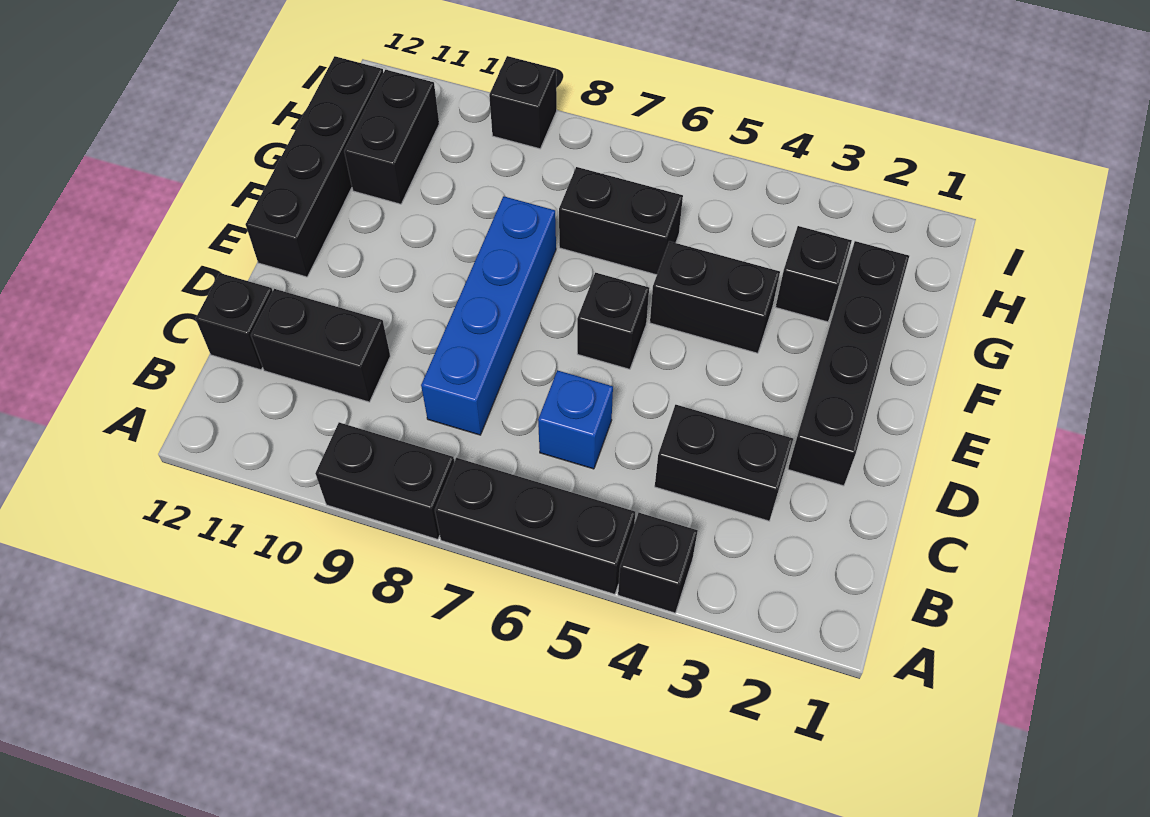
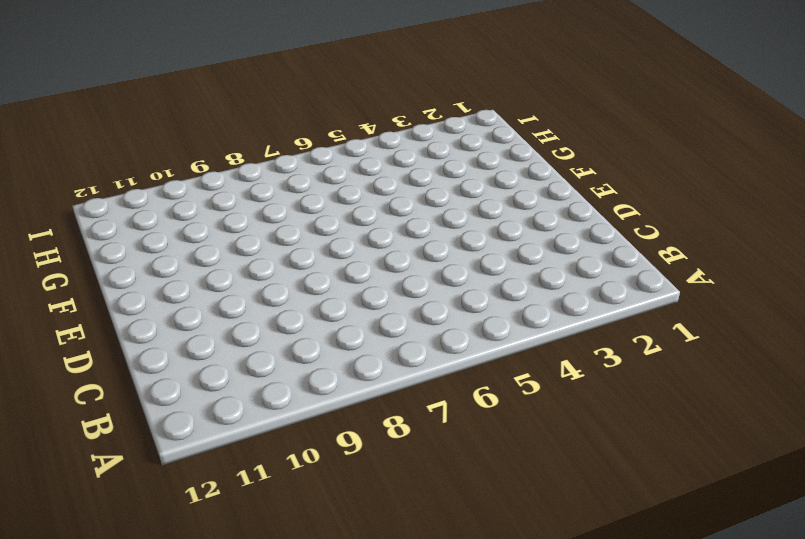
none -> black brick A4 level 1
none -> black brick A5:A7 level 1
none -> black brick A8:A9 level 1

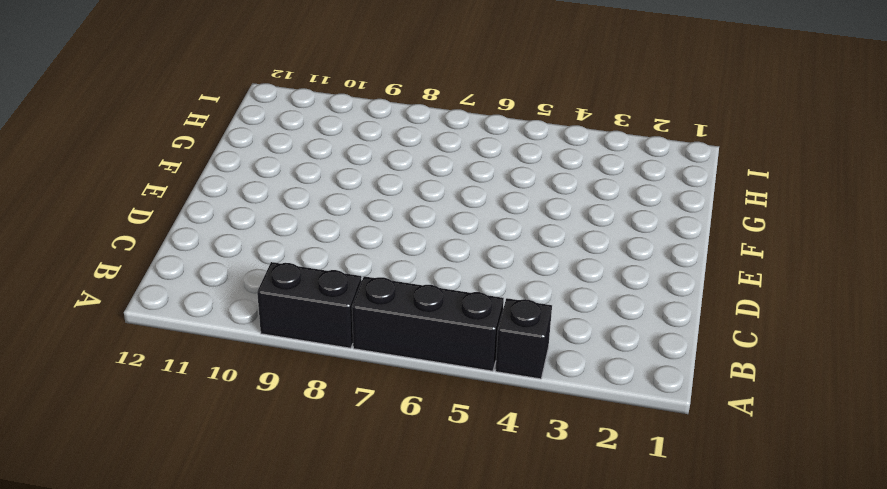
none -> black brick C3:C4 level 1
none -> blue brick C6 level 1
none -> blue brick C8:F8 level 1

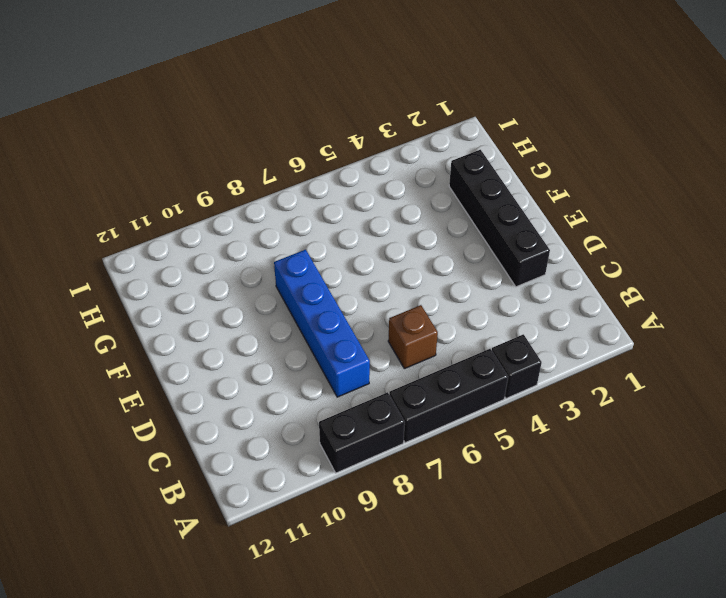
brown brick C6 level 1 -> blue brick C6 level 1
none -> black brick C3:C4 level 1
none -> black brick C10:C11 level 1
none -> black brick C12 level 1

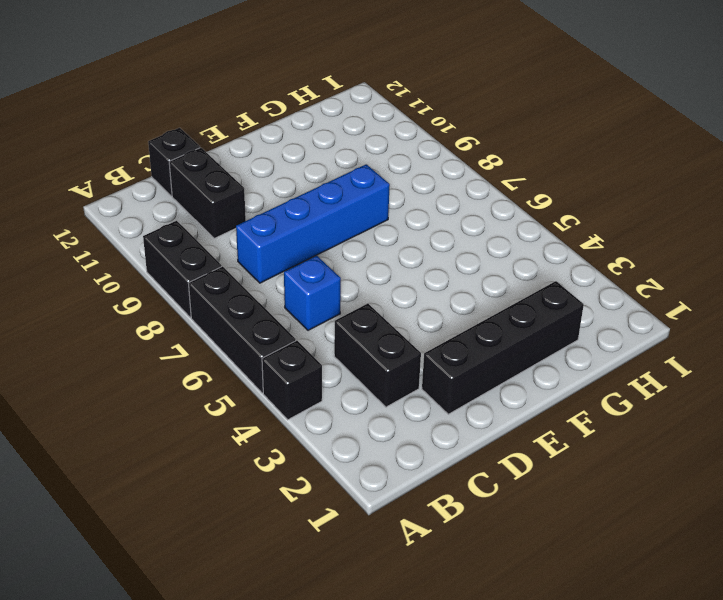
none -> black brick E6 level 1
none -> black brick E12:H12 level 1
none -> black brick F4:F5 level 1

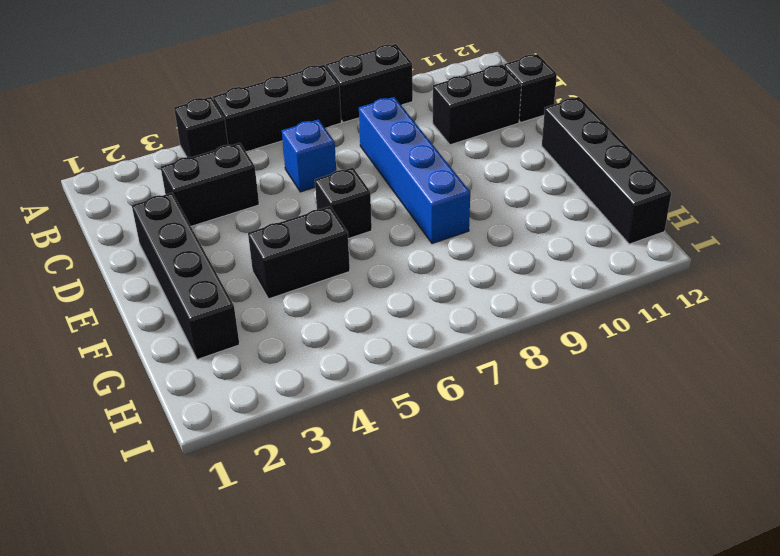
none -> black brick G3 level 1
none -> black brick G6:G7 level 1
none -> black brick G11:H11 level 1

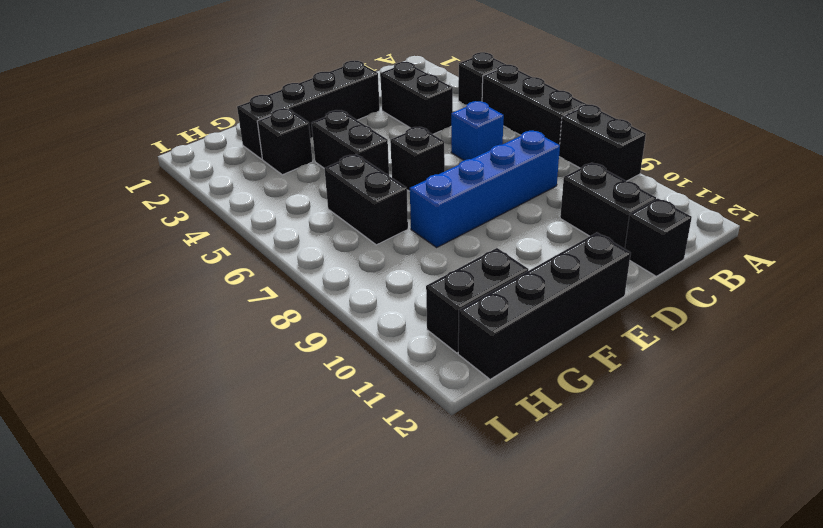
none -> black brick I9 level 1

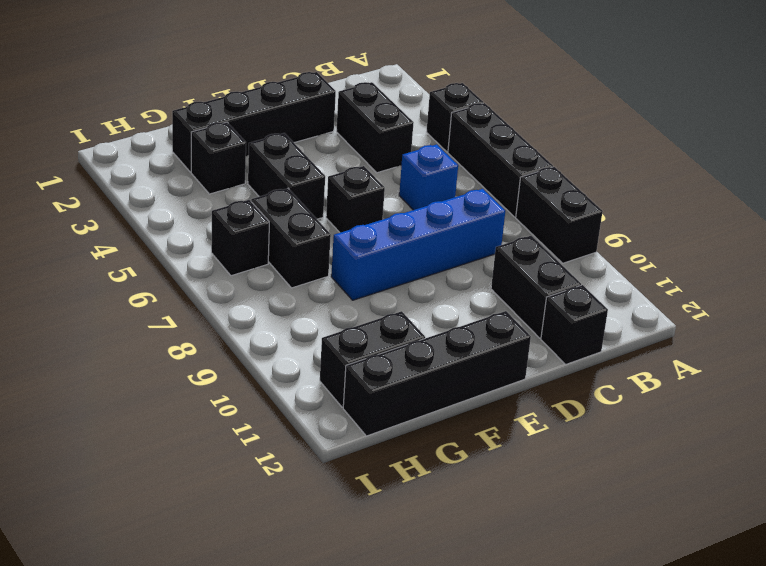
black brick H6 level 1 -> black brick I9 level 1

